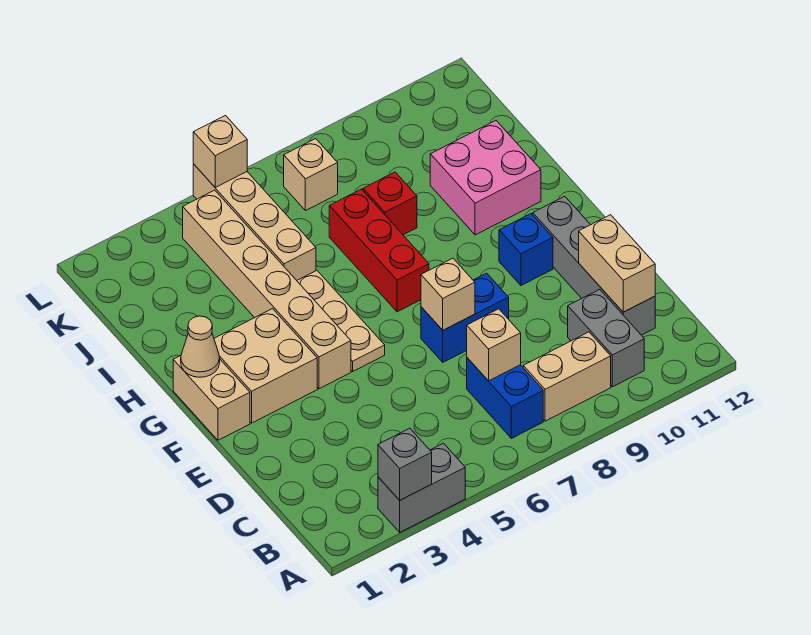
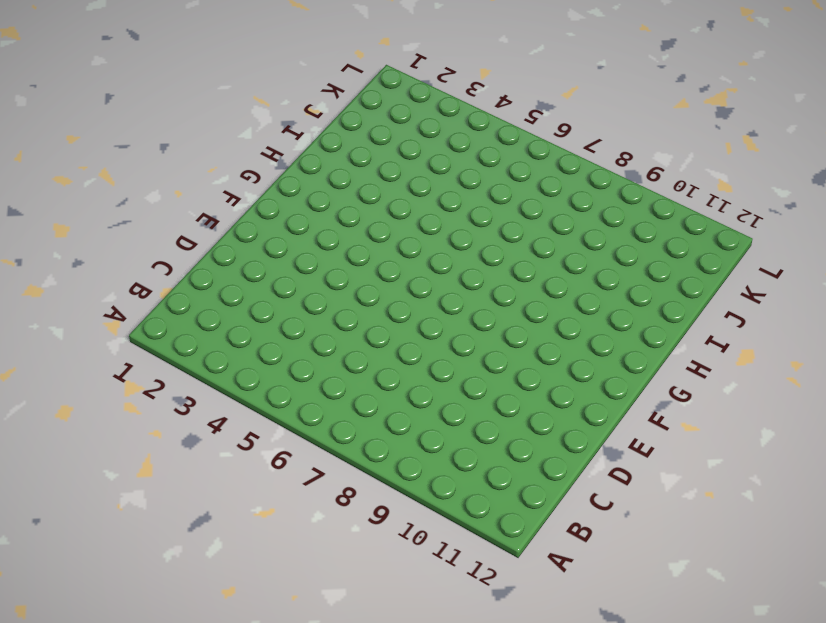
none -> grey brick A3:A4 level 1
none -> blue brick B7:C7 level 1
none -> tan brick B8:B9 level 1

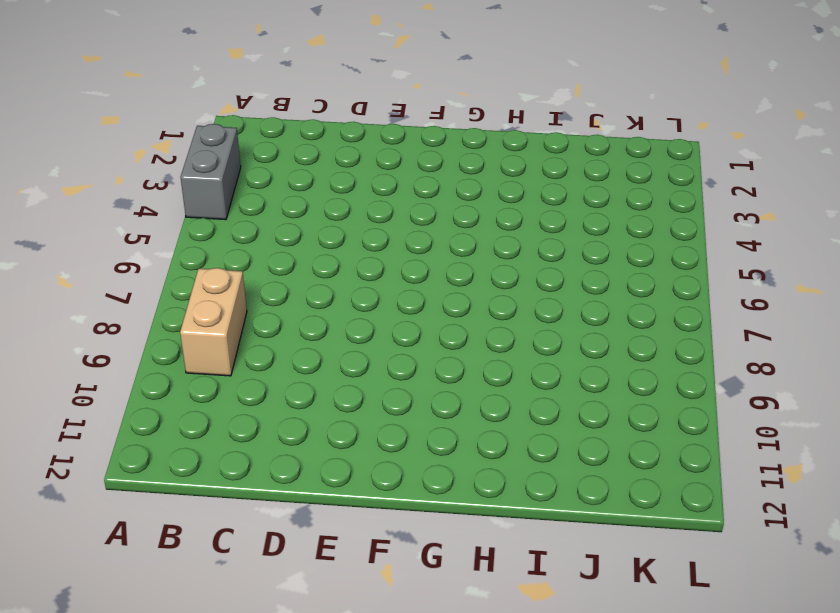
none -> blue brick B7:C7 level 1
none -> grey brick B10:C10 level 1
none -> grey brick C11:F11 level 1

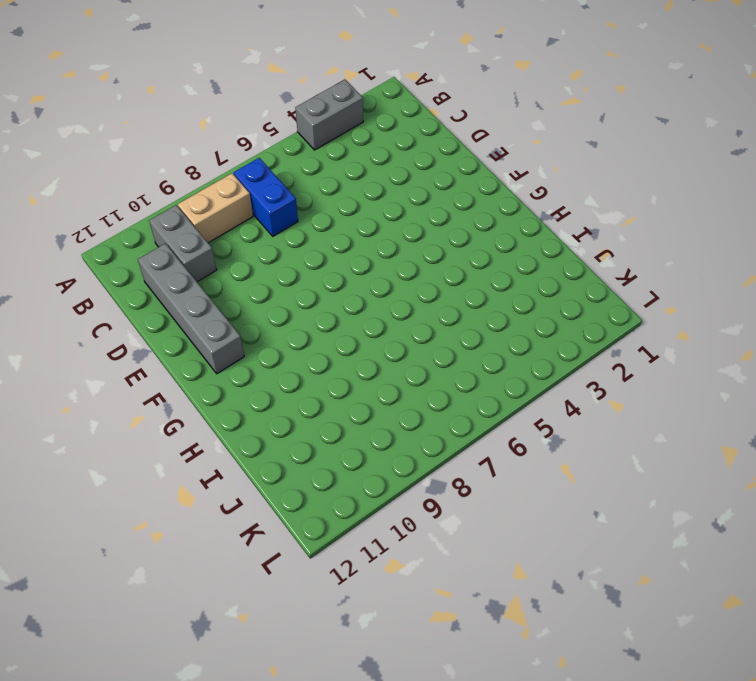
none -> blue brick E7:E8 level 1
none -> tan brick F1:G1 level 1
none -> tan brick F2:G3 level 1

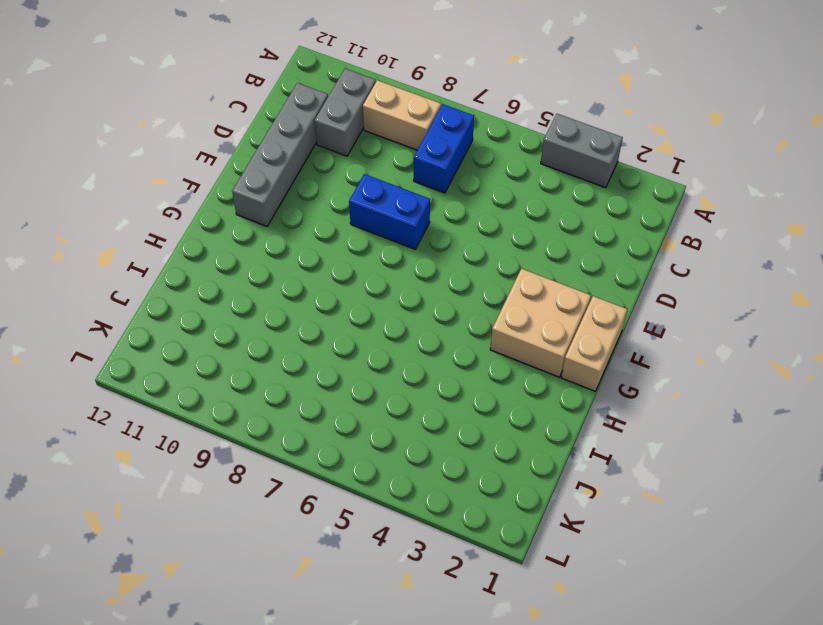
none -> tan brick F4:K4 level 1
none -> tan plate F5:H5 level 1
none -> blue brick F10 level 1

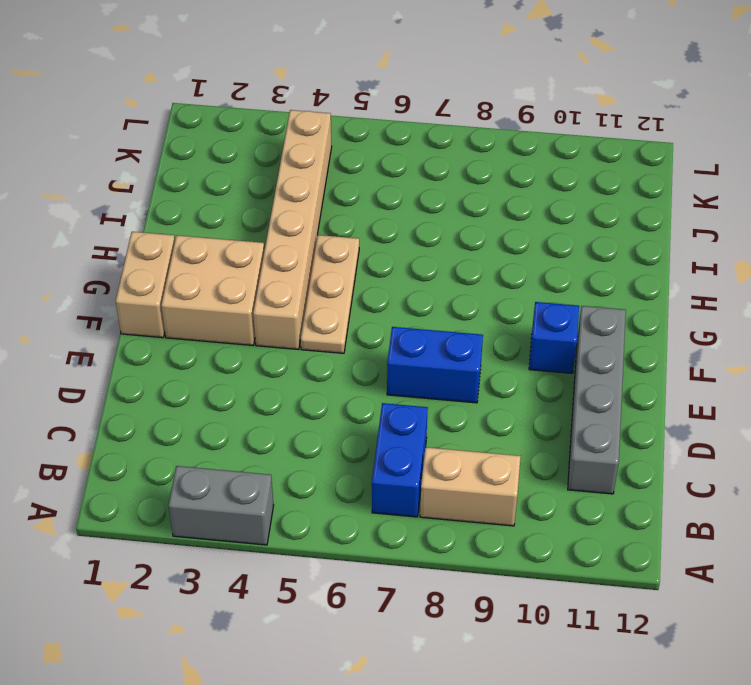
none -> grey brick B10:C10 level 1
none -> red brick G7:I7 level 1
none -> pink brick H10:I11 level 1

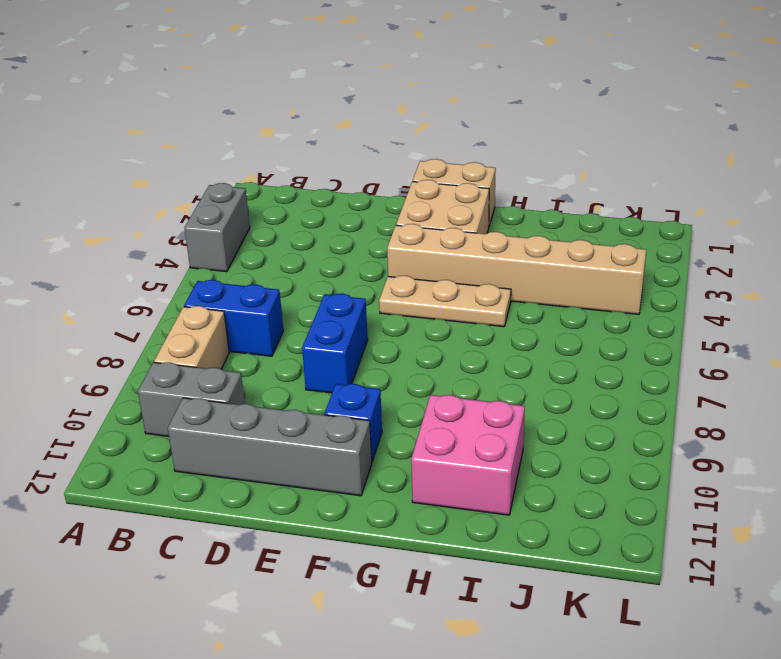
none -> red brick G7:I7 level 1
none -> tan brick I5:L5 level 1
none -> red brick I8 level 1

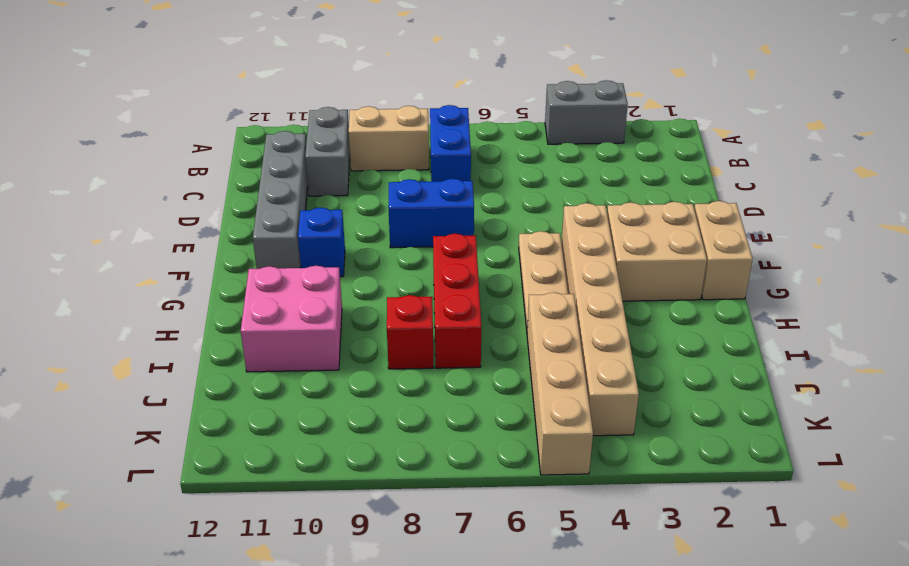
none -> tan brick K7 level 1
none -> grey brick A3 level 2
none -> tan brick C7 level 2

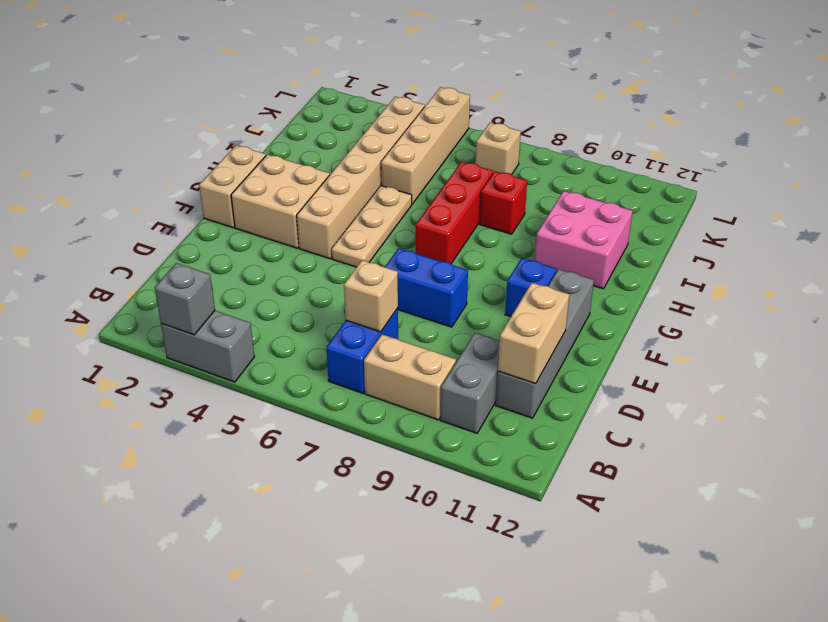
none -> tan brick E7 level 2
none -> tan cone G1 level 2
none -> tan brick L5 level 2

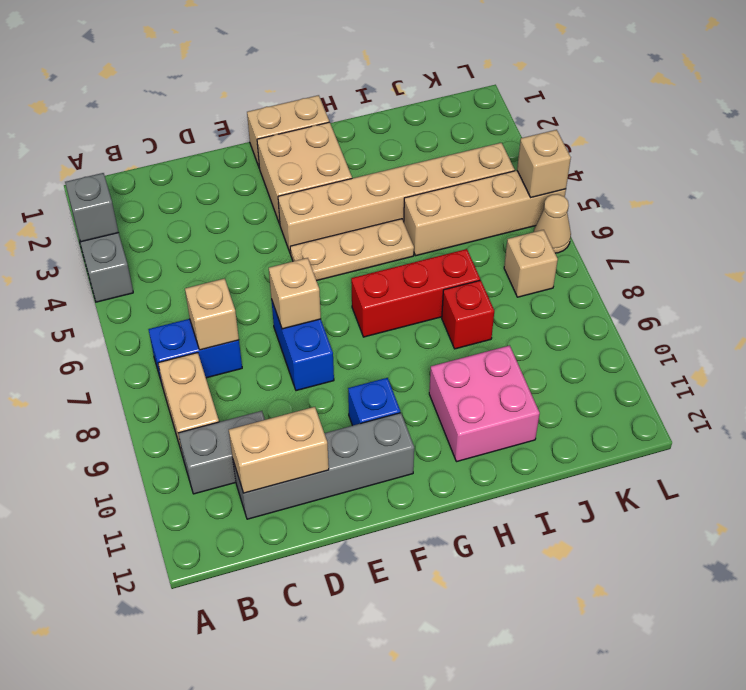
tan cone L6 level 1 -> tan cone G1 level 2

